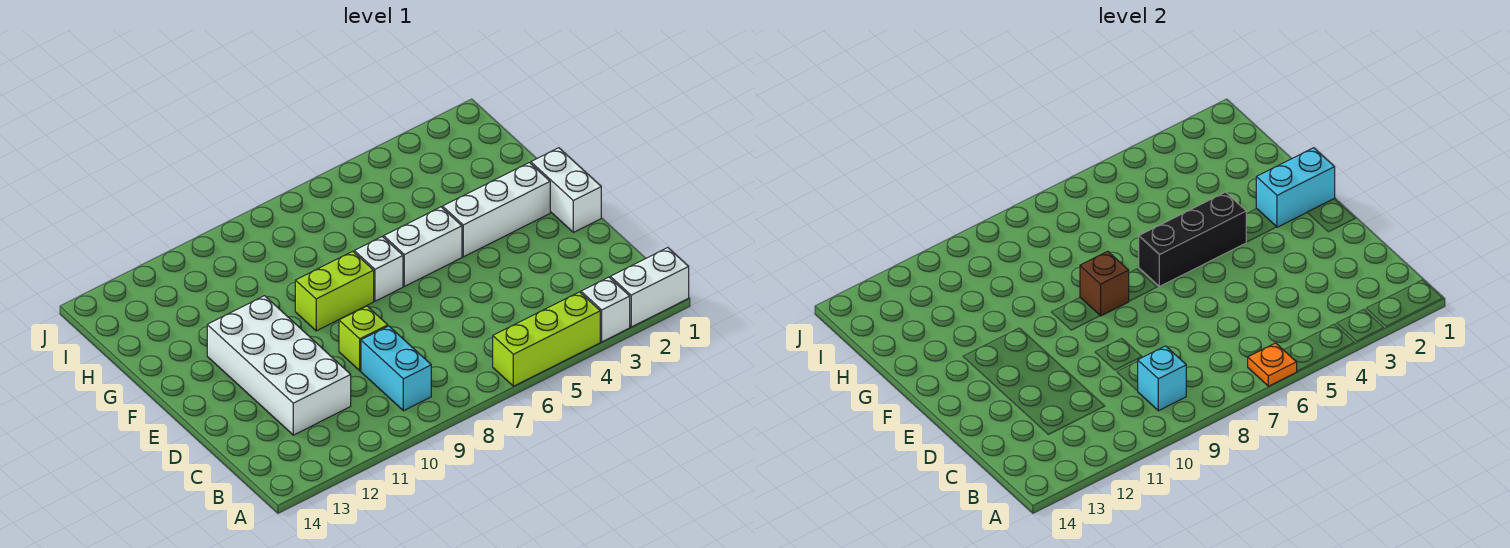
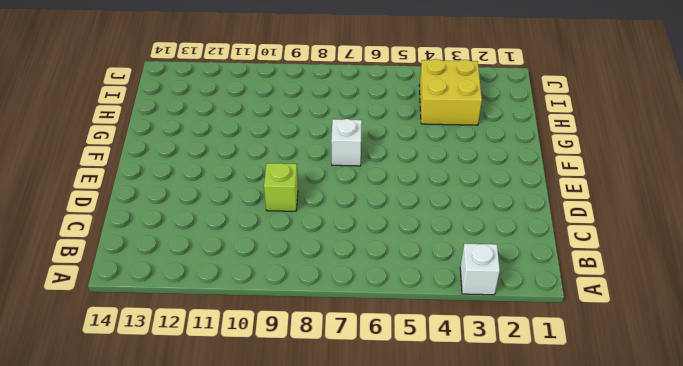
yellow brick H3:I4 level 1 -> none
none -> white brick A1:A2 level 1
none -> lime brick A4:A6 level 1
none -> cyan brick B9:C9 level 1

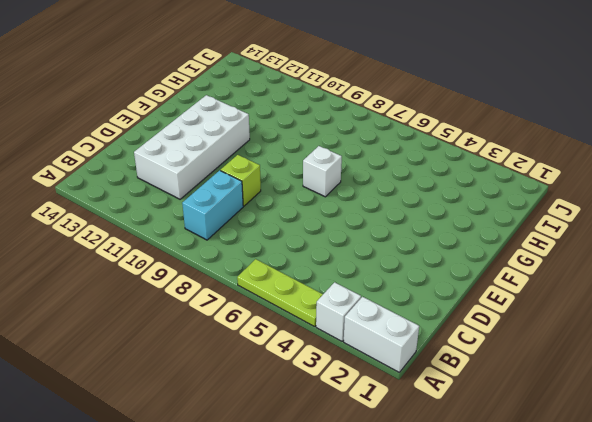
lime plate A4:A6 level 1 -> lime brick A4:A6 level 1
none -> white brick E1:F1 level 1
none -> white brick F2:F4 level 1
none -> white brick F5:F6 level 1

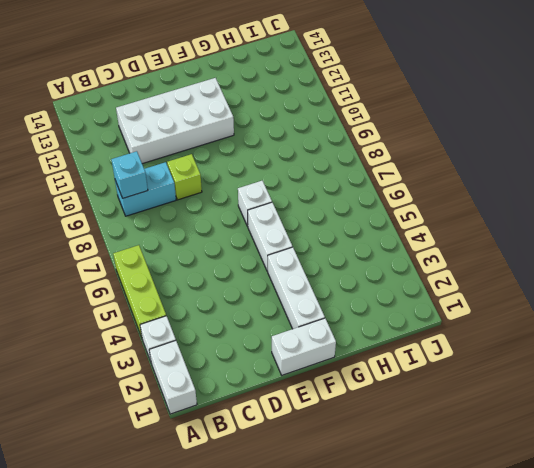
none -> lime brick F8:F9 level 1
none -> orange plate A6 level 2
none -> cyan brick F1:F2 level 2

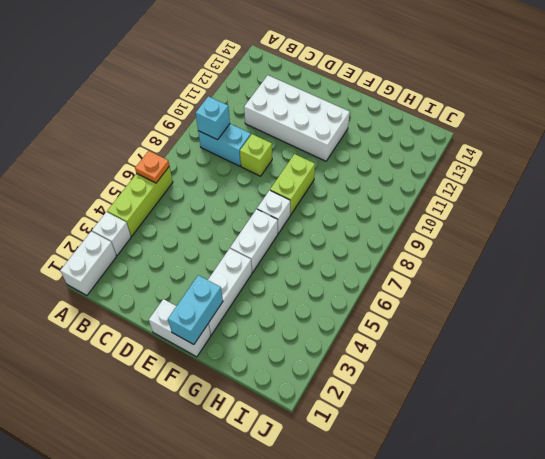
none -> black brick F4:F6 level 2
none -> brown brick F8 level 2

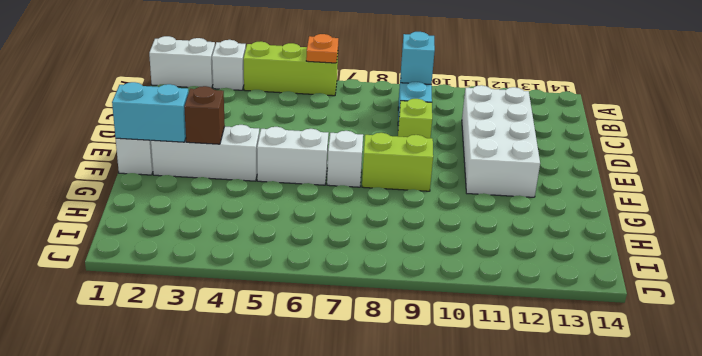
brown brick F3 level 2 -> brown brick F8 level 2
none -> black brick F4:F6 level 2

